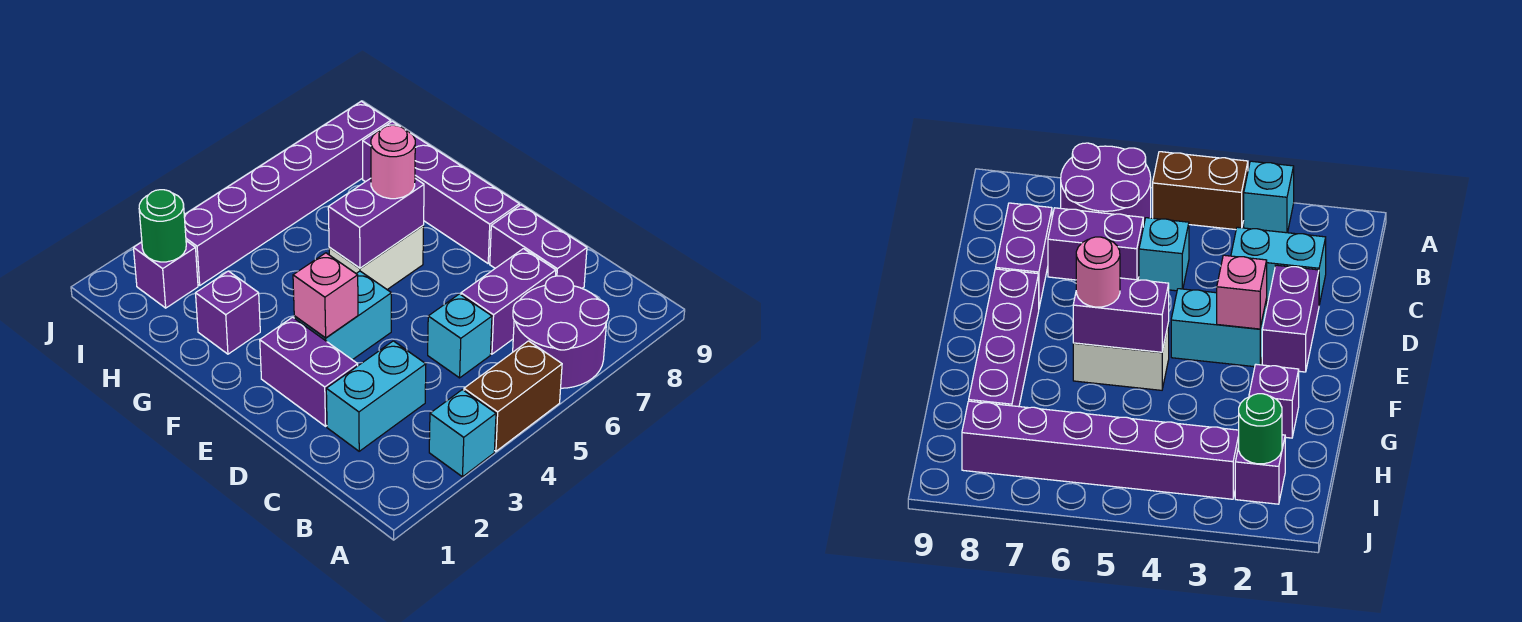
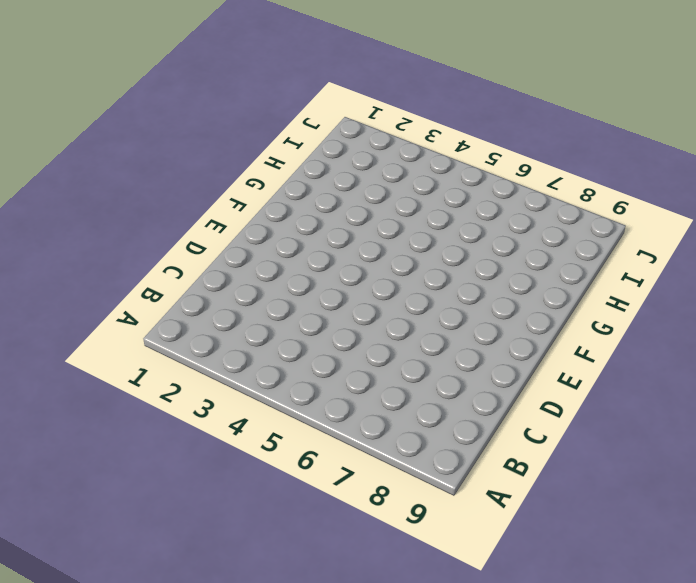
none -> cyan brick A3 level 1
none -> brown brick A4:A5 level 1
none -> purple round brick A6:B7 level 1

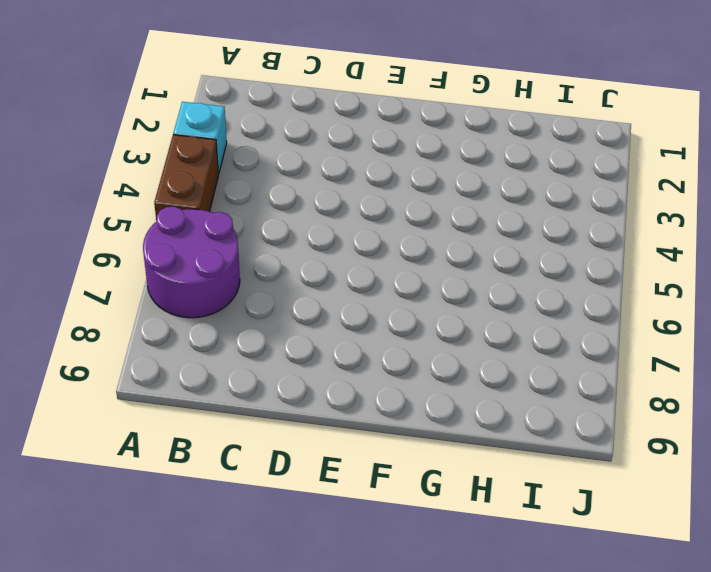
none -> cyan brick C2:C3 level 1
none -> cyan brick C5 level 1
none -> purple brick C6:C7 level 1

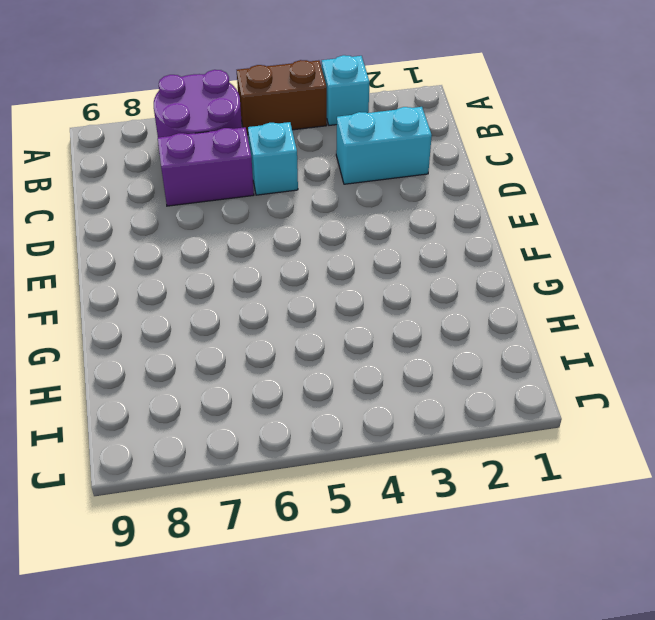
none -> purple brick C8:D8 level 1
none -> purple brick D2:E2 level 1
none -> cyan brick E3:E4 level 1

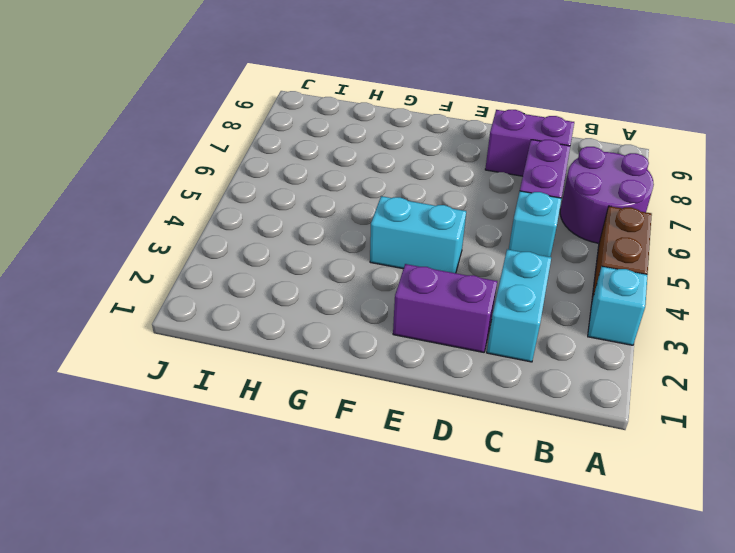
cyan brick E4:F4 level 1 -> cyan brick E3:E4 level 1
none -> purple brick E8:H8 level 1
none -> white brick F5:F6 level 1
none -> purple brick G2 level 1

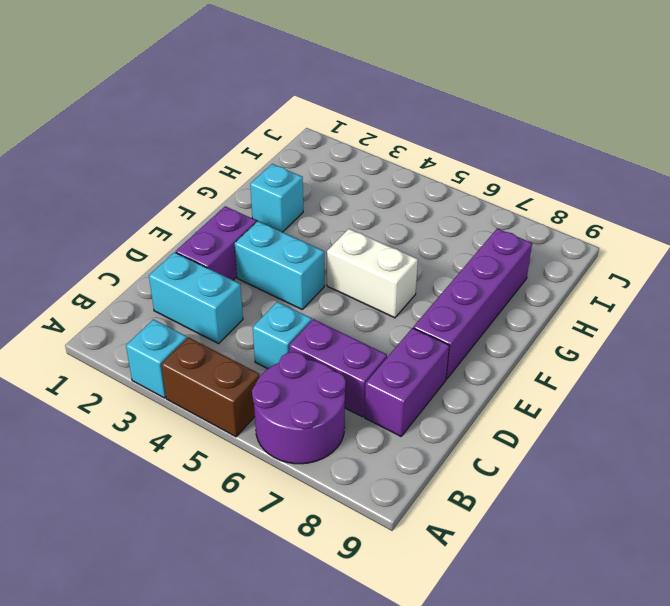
cyan brick G2 level 1 -> purple brick G2 level 1
none -> purple brick I2 level 1
none -> purple brick I3:I8 level 1
none -> pink brick E3 level 2

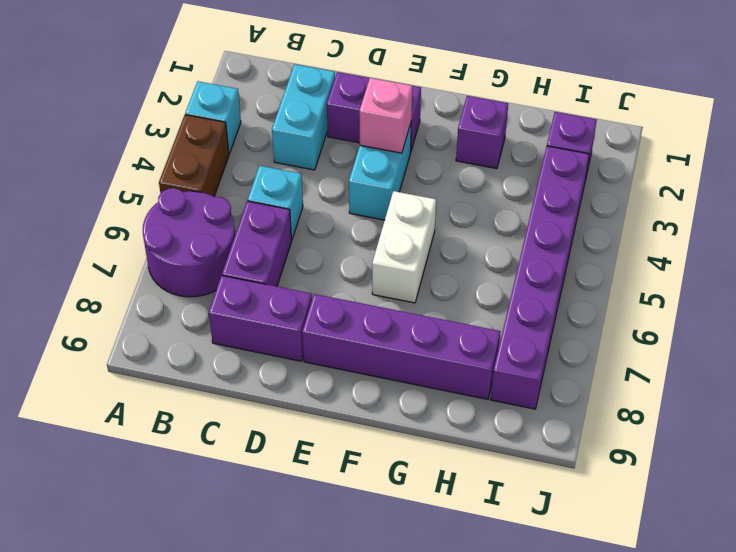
none -> purple brick F5:F6 level 2
none -> green round brick I2 level 2
none -> pink round brick F6 level 3

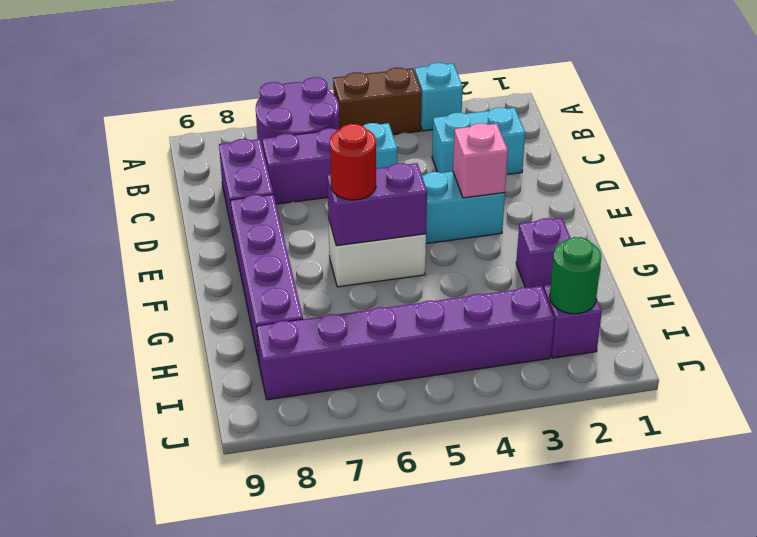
red round brick F6 level 3 -> pink round brick F6 level 3
none -> purple brick D2:E2 level 1

